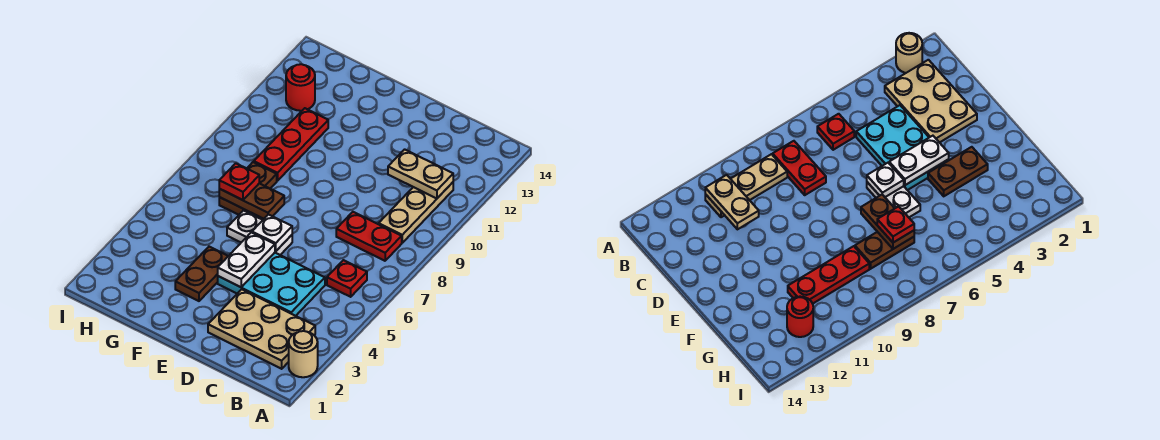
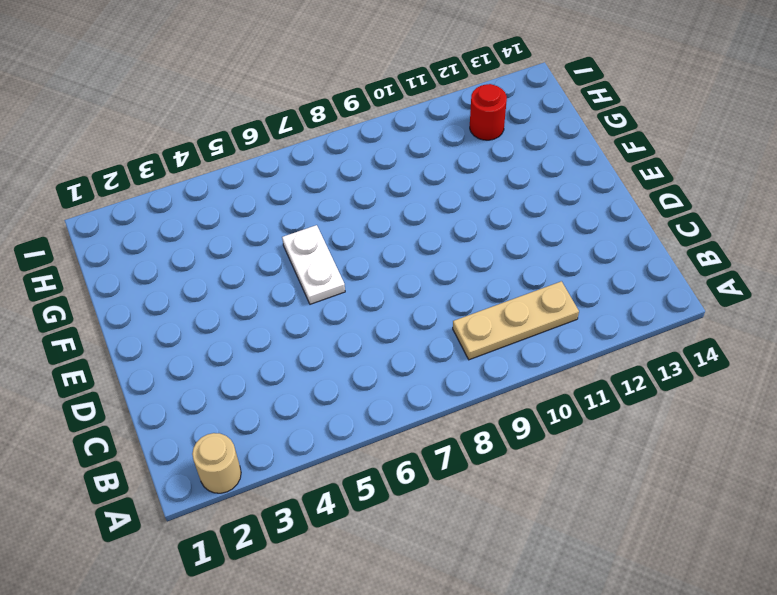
none -> tan plate B2:D3 level 1
none -> red plate B6 level 1
none -> red plate B8:C8 level 1

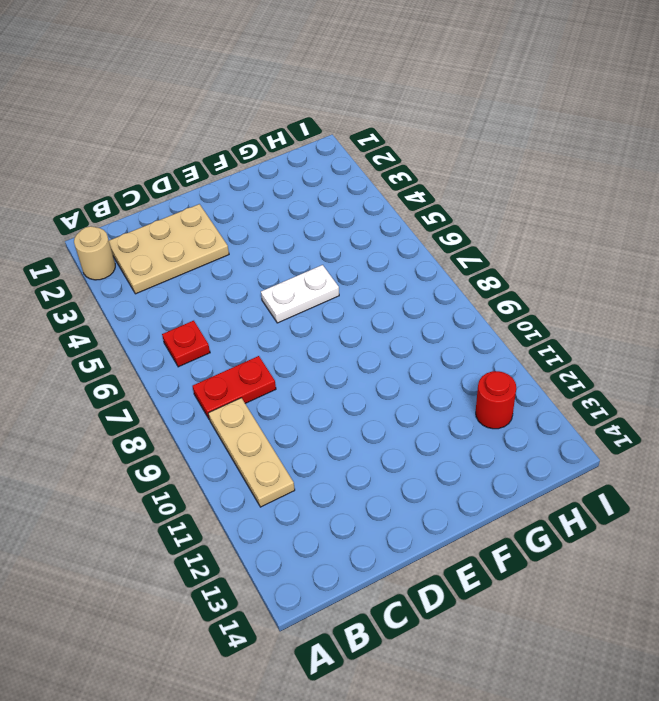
none -> cyan plate C4:E5 level 1
none -> brown plate F3:F4 level 1
none -> brown plate G7:G8 level 1

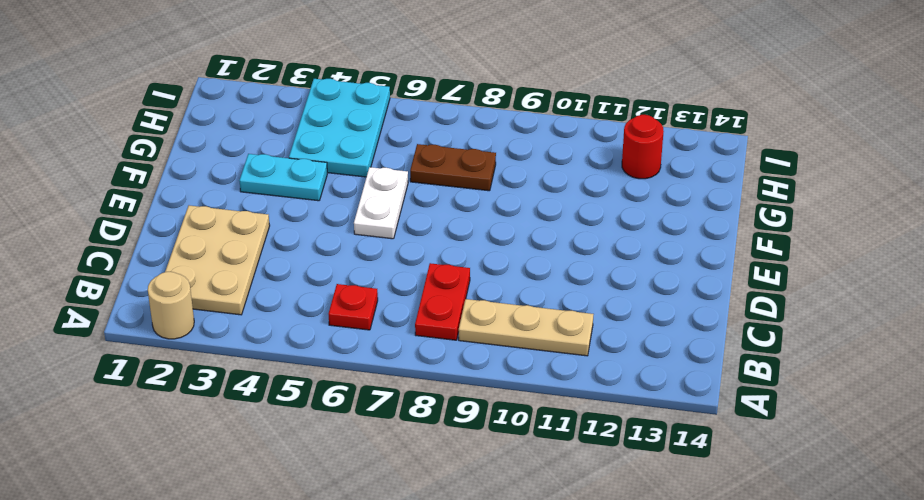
cyan plate F3:F4 level 1 -> brown plate F3:F4 level 1
cyan plate G4:I5 level 1 -> cyan plate C4:E5 level 1
none -> red plate G9:G11 level 1
none -> tan plate B11:C11 level 2
none -> white plate E4:E5 level 2

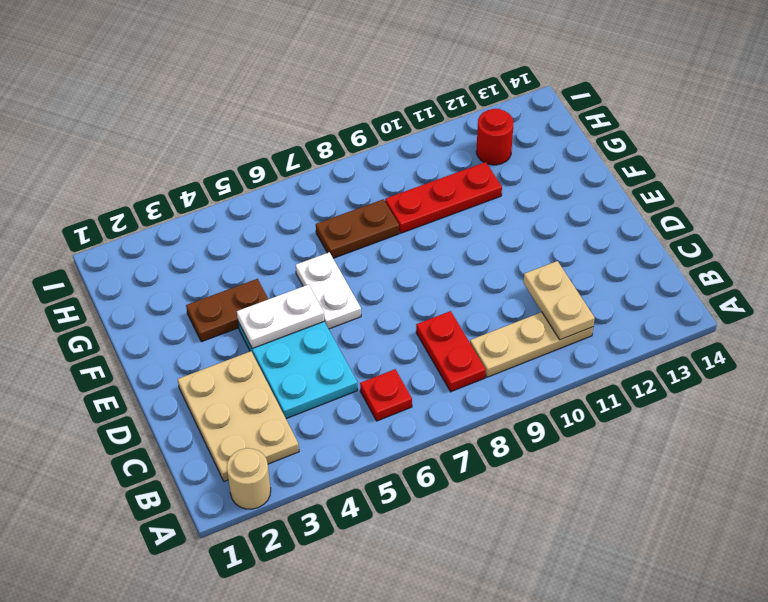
none -> white plate E6 level 2
none -> brown plate F7:G7 level 2
none -> red plate G7 level 3

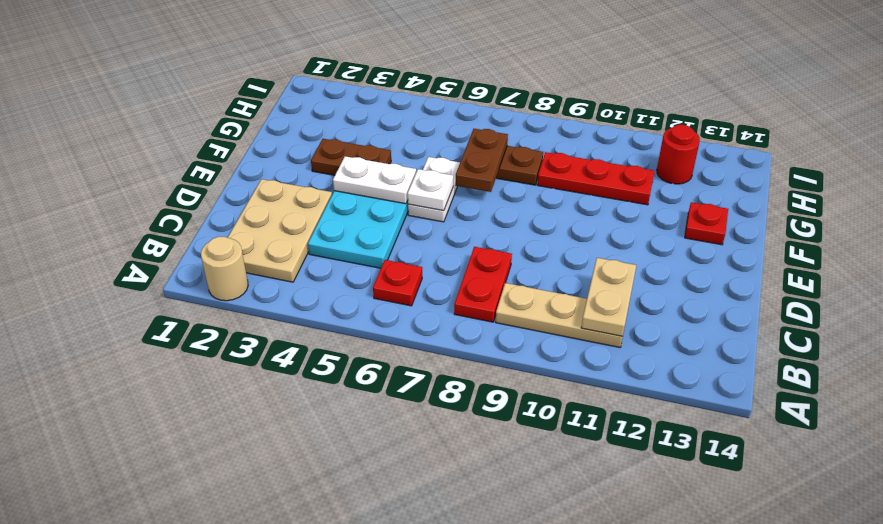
red plate F13 level 1 -> red plate G7 level 3

